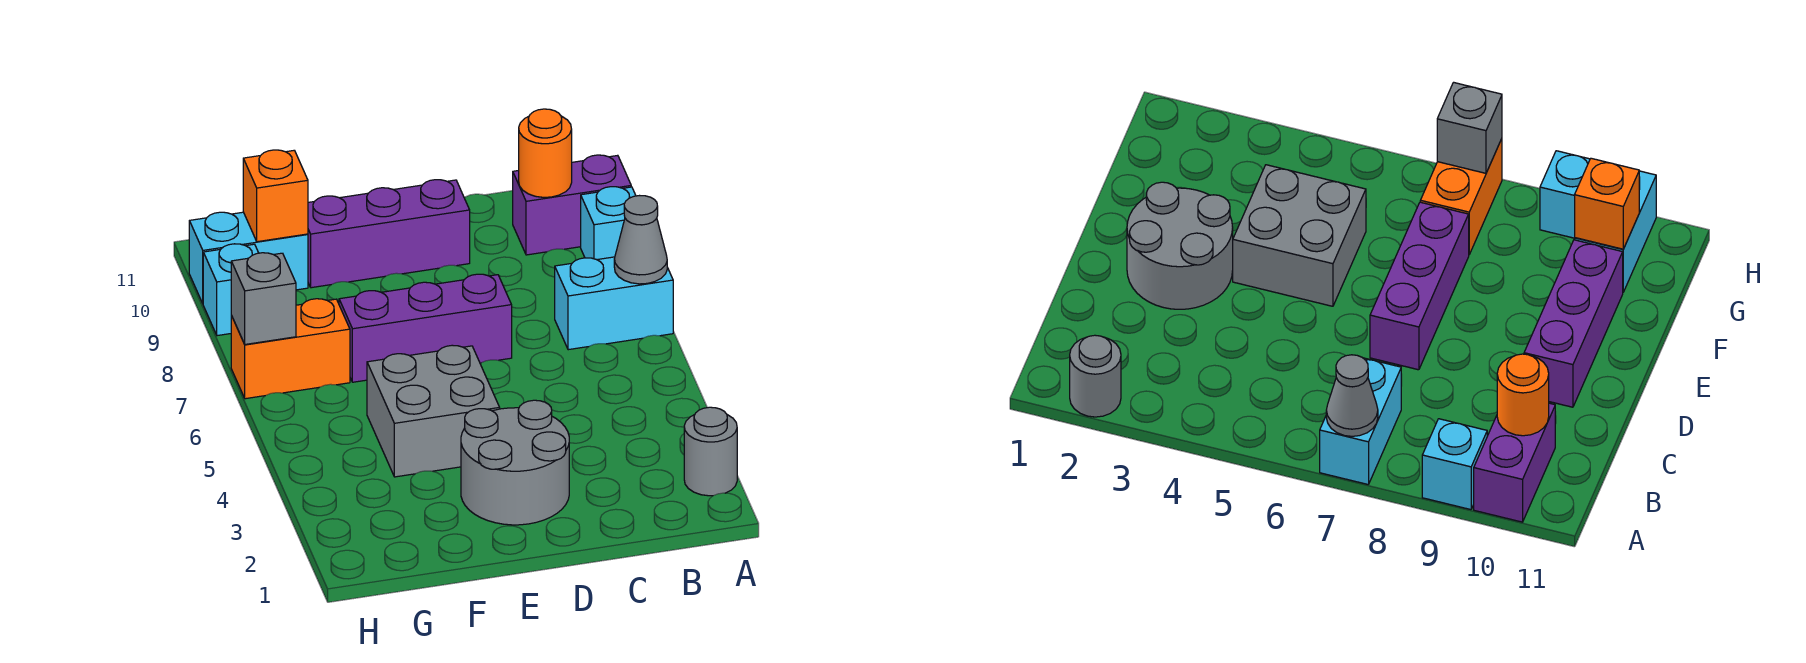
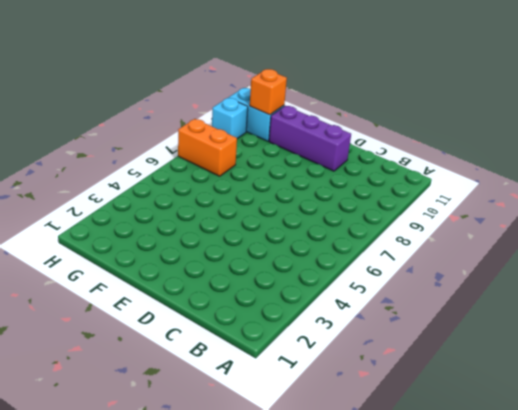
none -> grey round brick A2 level 1
none -> cyan brick A7:B7 level 1
none -> cyan brick A9 level 1

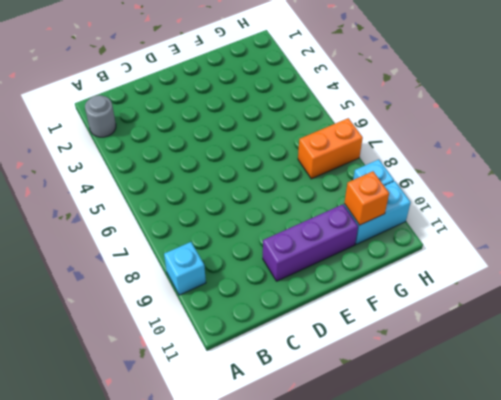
none -> cyan brick A7:B7 level 1
none -> purple brick A10:B10 level 1
none -> grey round brick D2:E3 level 1

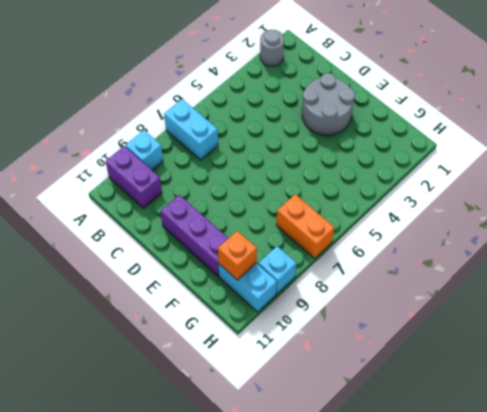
none -> purple brick D7:F7 level 1
none -> grey brick E4:F5 level 1
none -> grey cone A7 level 2

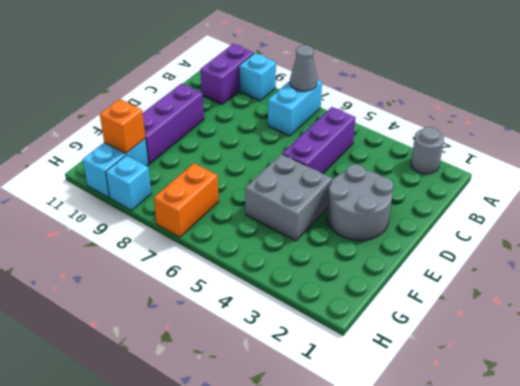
purple brick B5:D5 level 1 -> purple brick D7:F7 level 1
none -> orange round brick B10 level 2
none -> grey brick H7 level 2

